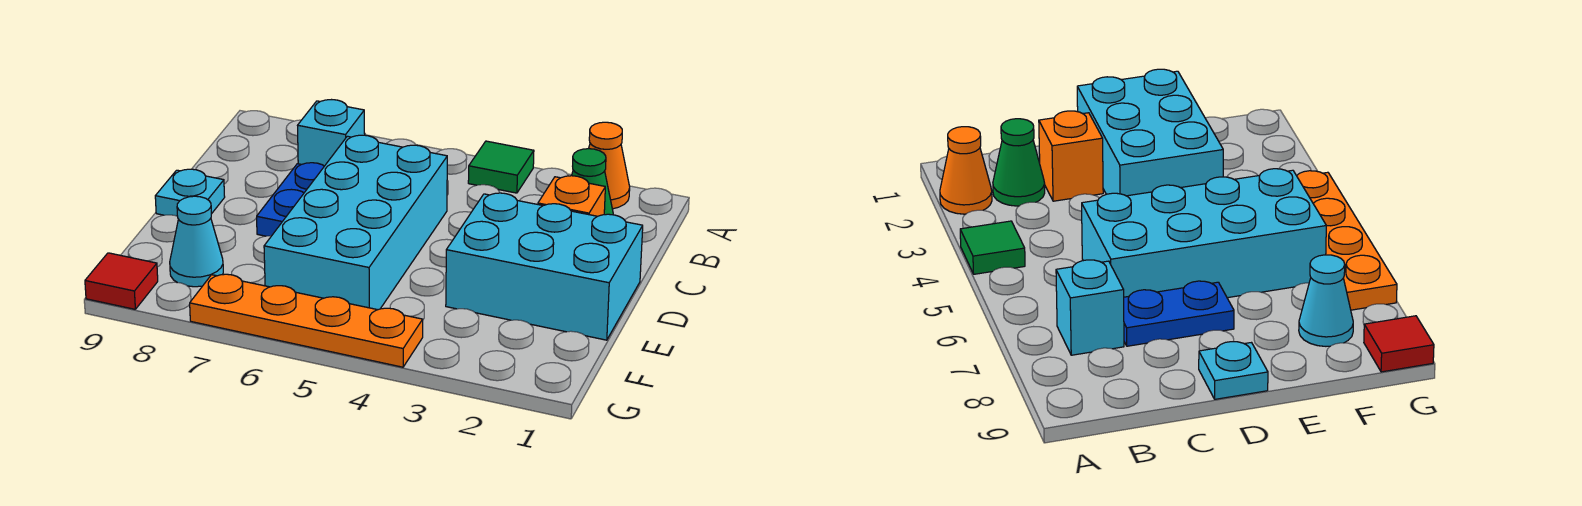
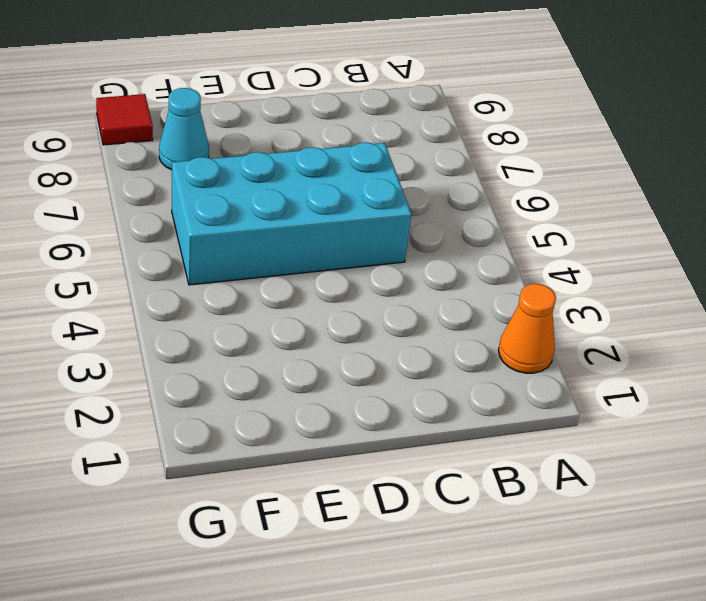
none -> green tile A4 level 1
none -> green cone B2 level 1
none -> cyan brick B7 level 1

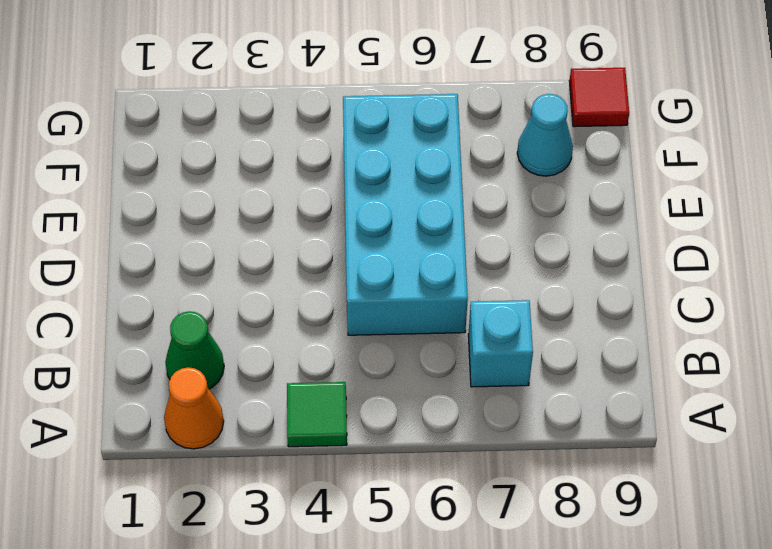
none -> orange brick C2 level 1
none -> blue plate C7:D7 level 1
none -> cyan brick D1:E3 level 1

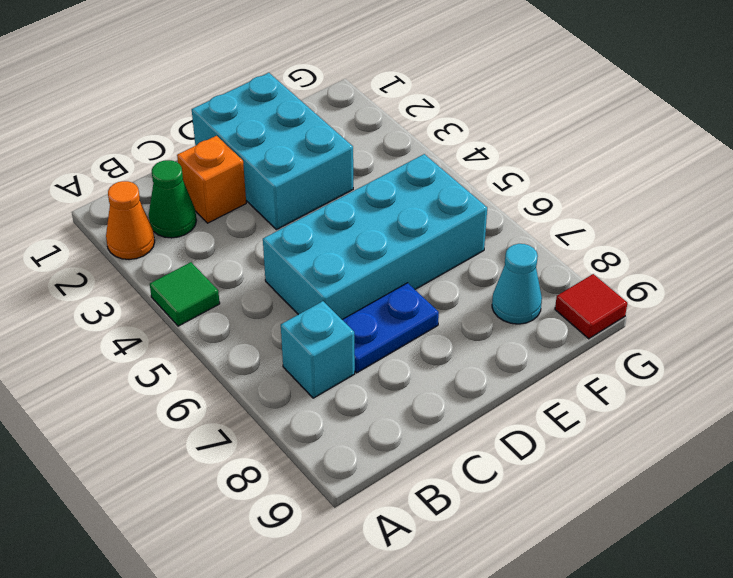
none -> cyan plate D9 level 1
none -> orange plate G4:G7 level 1

